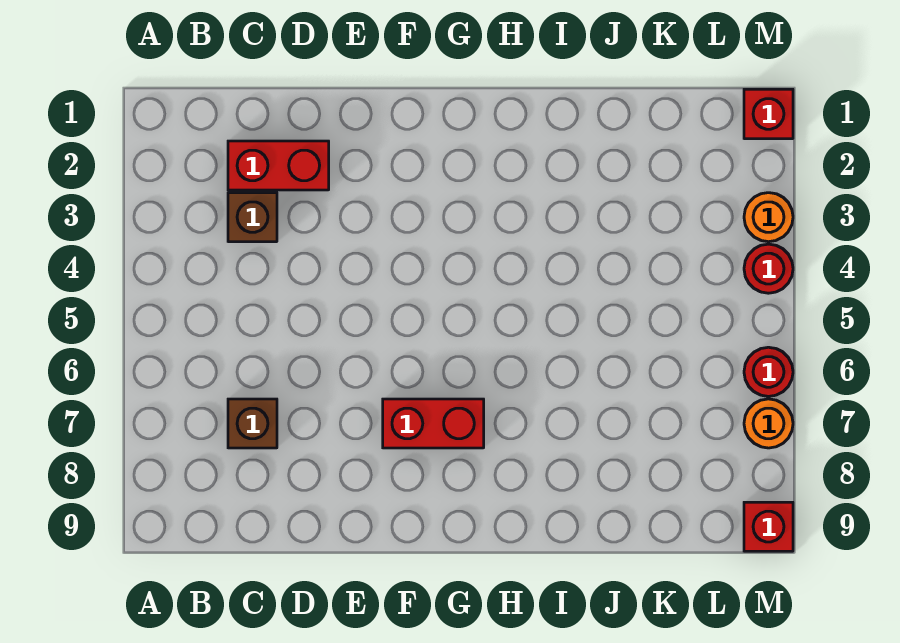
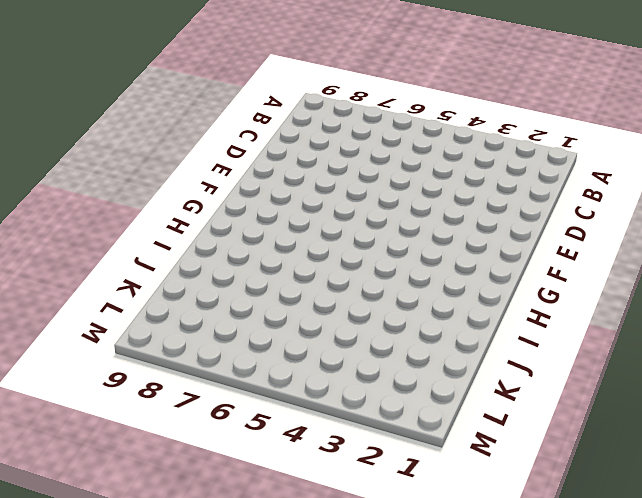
none -> red brick C2:D2 level 1
none -> brown brick C3 level 1

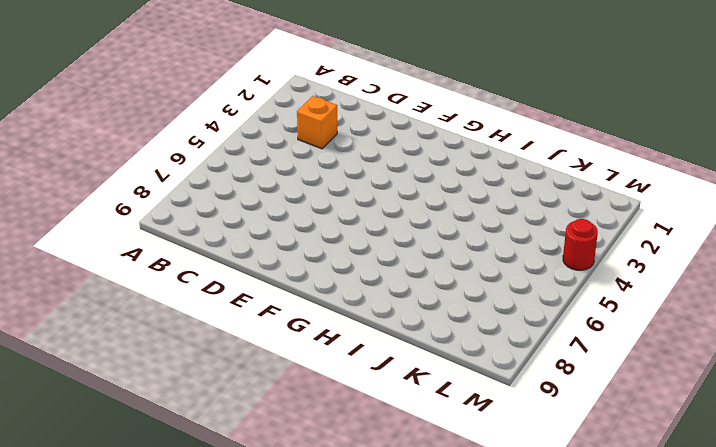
orange brick C3 level 1 -> brown brick C3 level 1
none -> red brick C2:D2 level 1
none -> brown brick C7 level 1

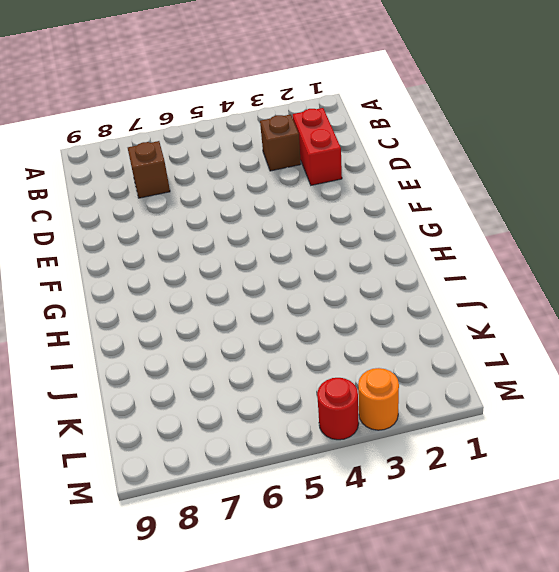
none -> red brick F7:G7 level 1
none -> red brick M1 level 1

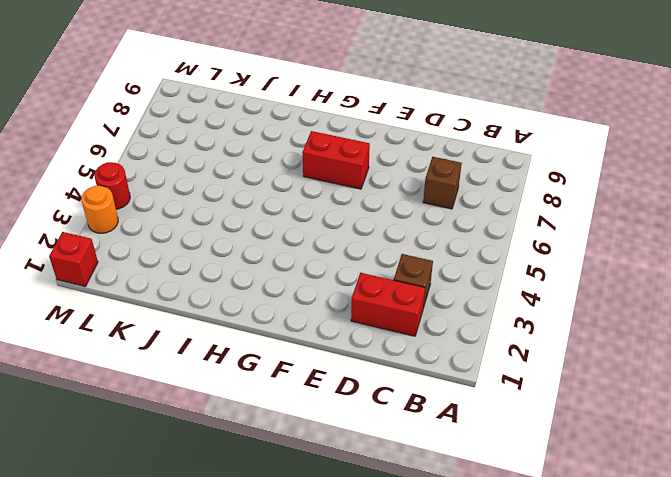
none -> red round brick M6 level 1
none -> orange round brick M7 level 1

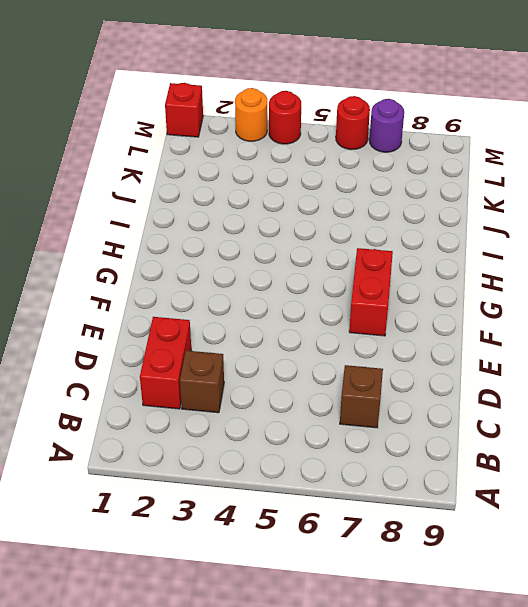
purple round brick M7 level 1 -> orange round brick M7 level 1
none -> red brick M9 level 1

